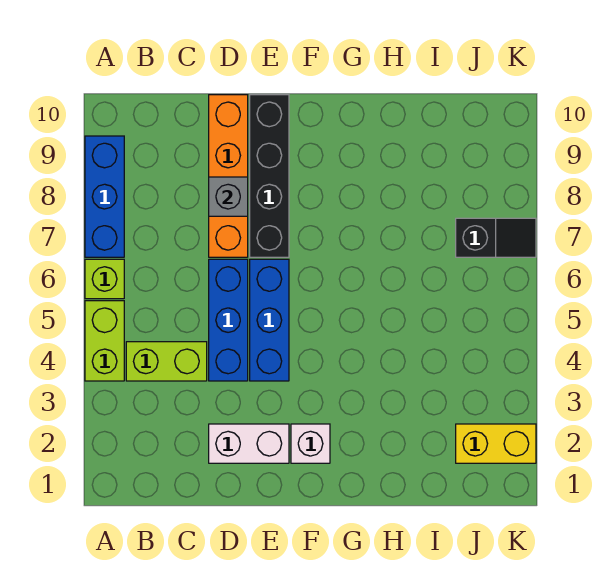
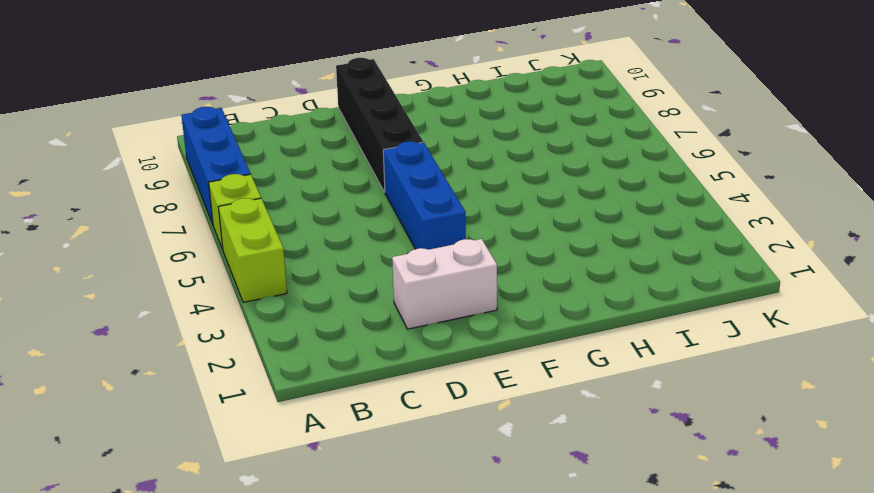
none -> lime brick B4:C4 level 1
none -> blue brick D4:D6 level 1
none -> orange brick D7:D10 level 1

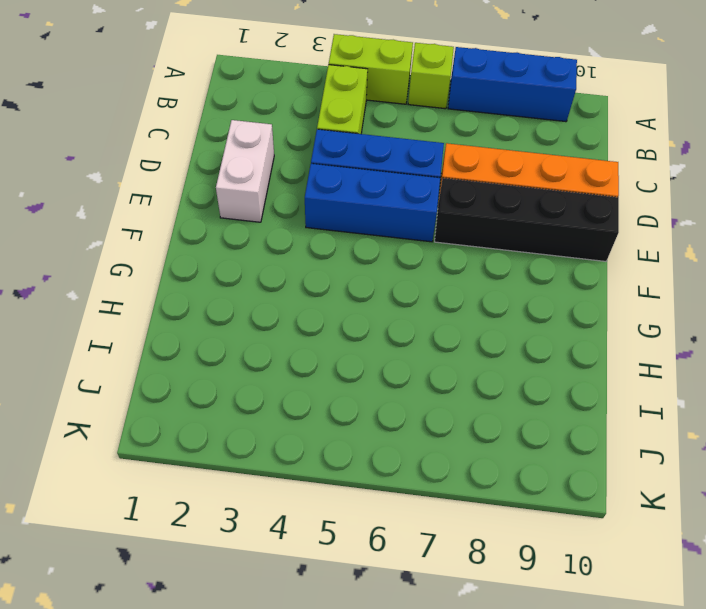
none -> white brick F2 level 1
none -> yellow brick J2:K2 level 1
none -> black slope J7:K7 level 1 top J

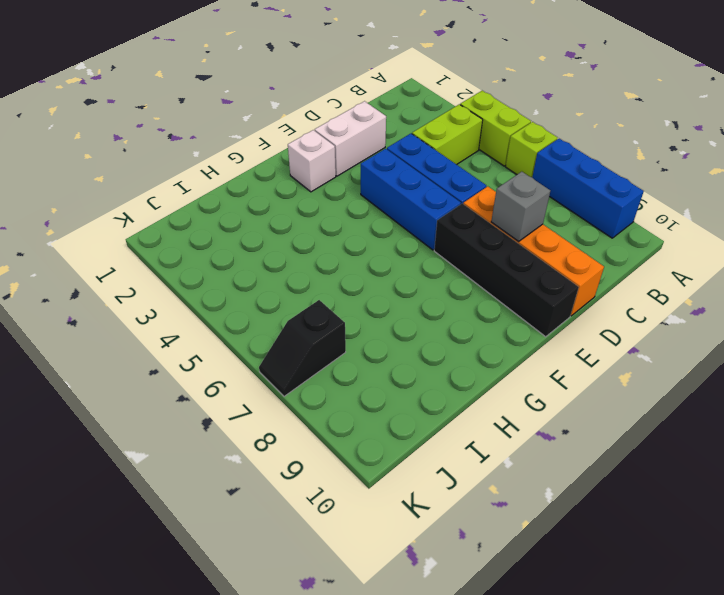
none -> yellow brick J2:K2 level 1

